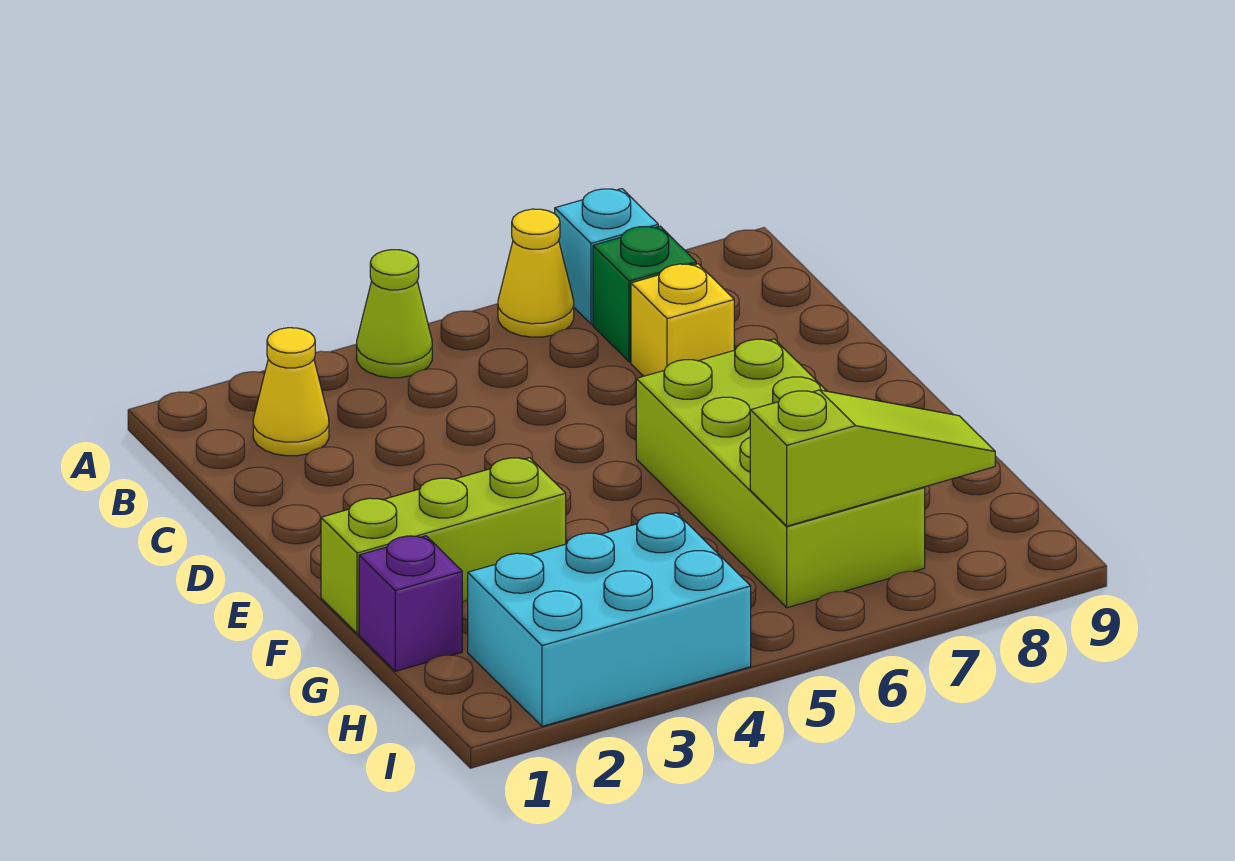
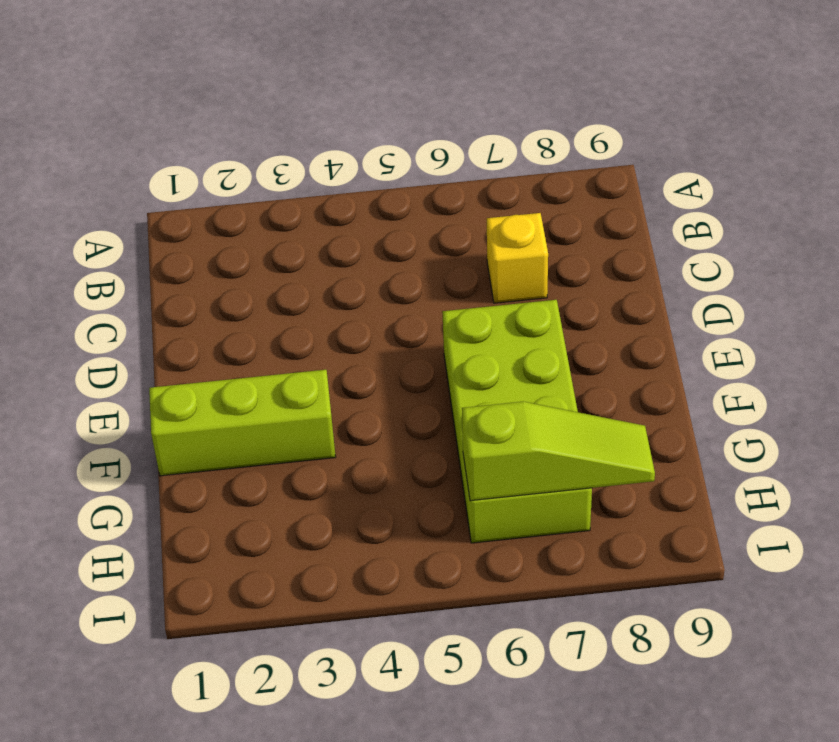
none -> lime cone A4 level 1
none -> yellow cone A6 level 1

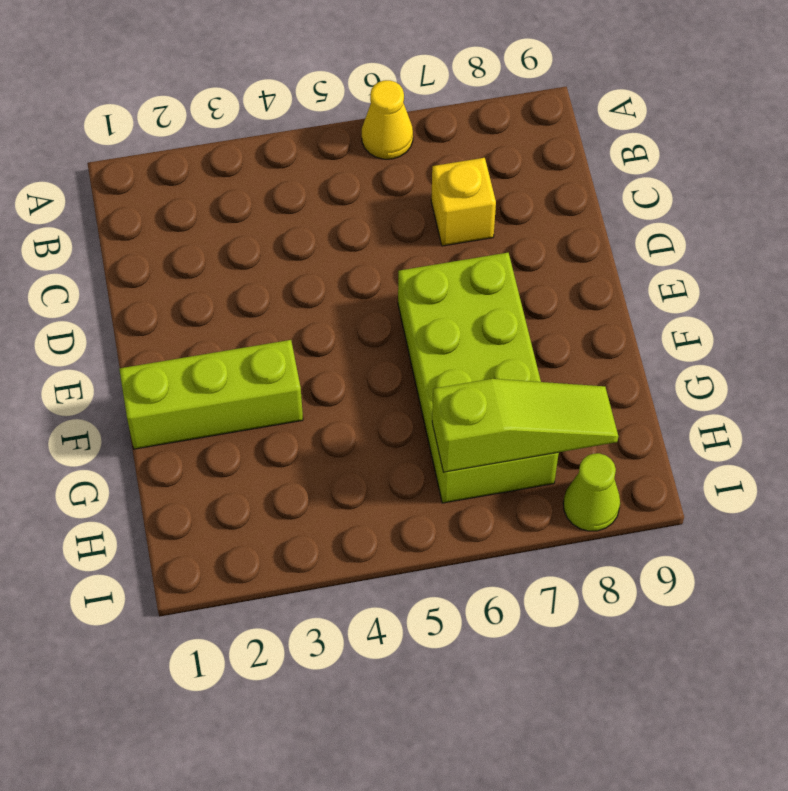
lime cone I8 level 1 -> lime cone A4 level 1
none -> cyan brick A7 level 1
none -> yellow cone B2 level 1

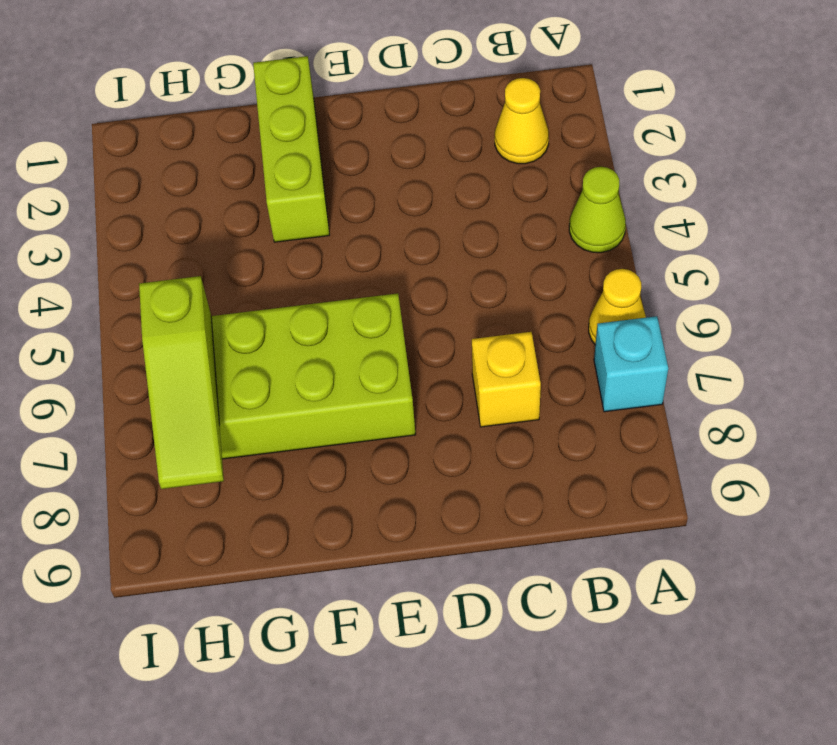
none -> green brick B7 level 1
none -> purple brick G1 level 1

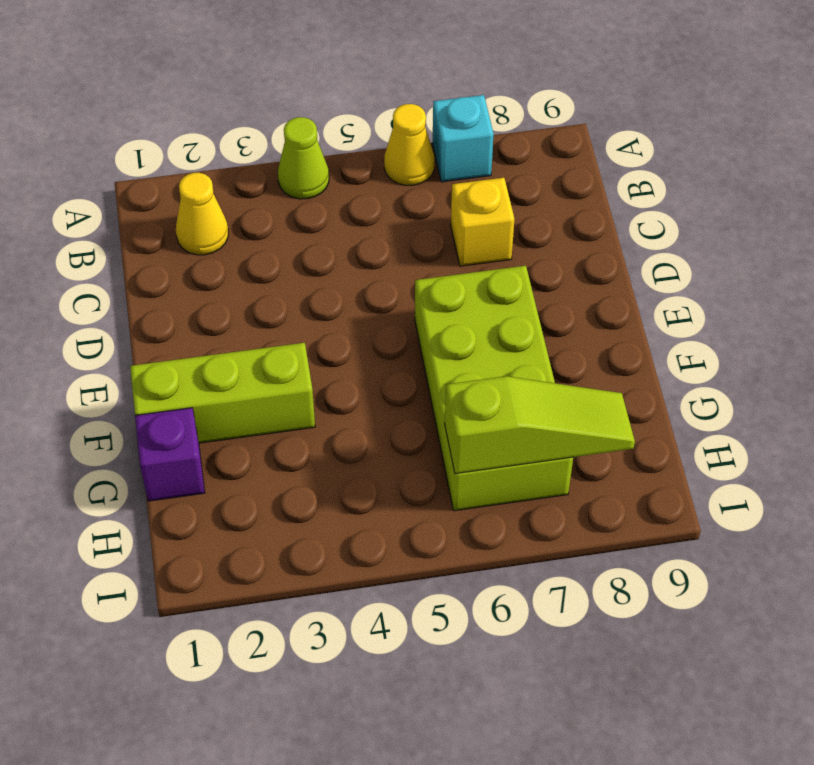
none -> green brick B7 level 1
none -> cyan brick H2:I4 level 1

